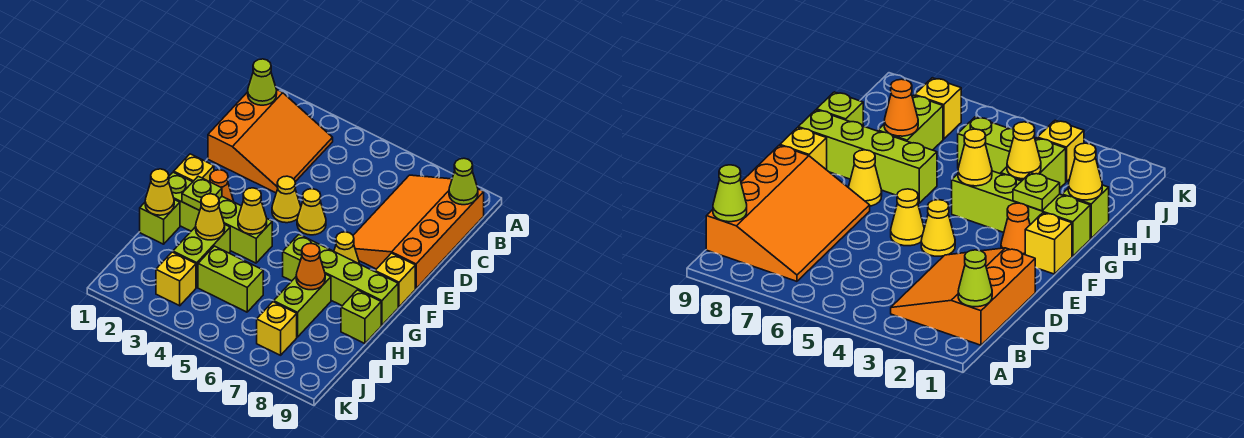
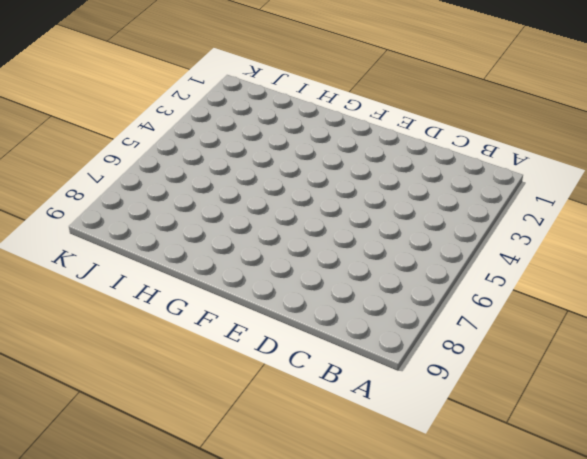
none -> orange slope B1:D3 level 1 top 1
none -> orange slope B7:E9 level 1 top 9
none -> yellow cone E4 level 1

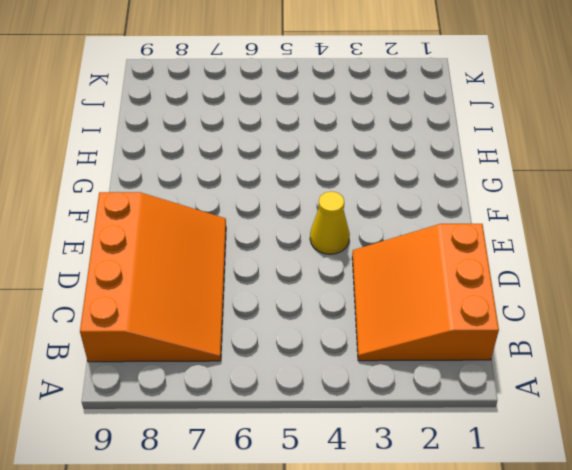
none -> yellow cone E5 level 1
none -> yellow brick F1 level 1
none -> orange cone F2 level 1

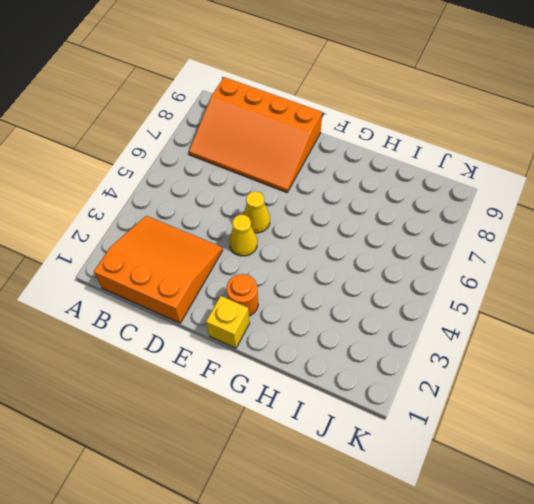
orange round brick F2 level 1 -> orange cone F2 level 1
none -> yellow cone F7 level 1
none -> yellow brick F9 level 1
none -> lime brick G1:G4 level 1

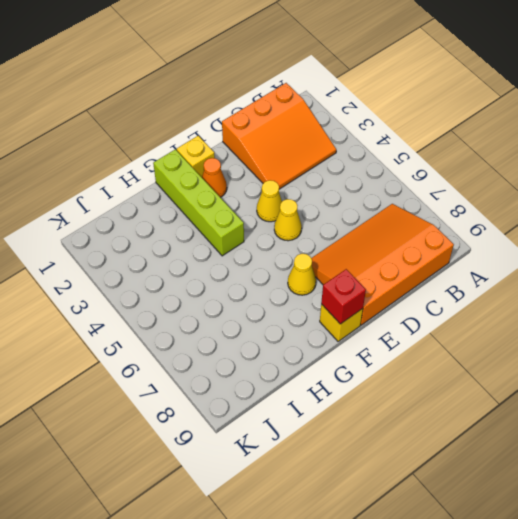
red brick F9 level 2 -> none
none -> lime brick G6:G9 level 1
none -> lime brick H1 level 1
none -> lime brick H3:I3 level 1

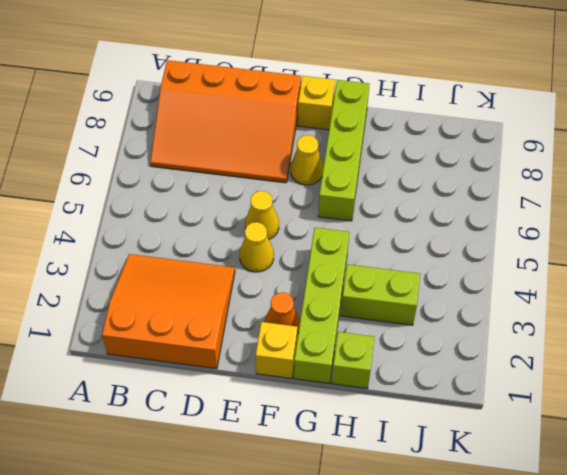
none -> lime brick H7:I7 level 1
none -> lime brick H9 level 1
none -> lime brick I4:I5 level 1

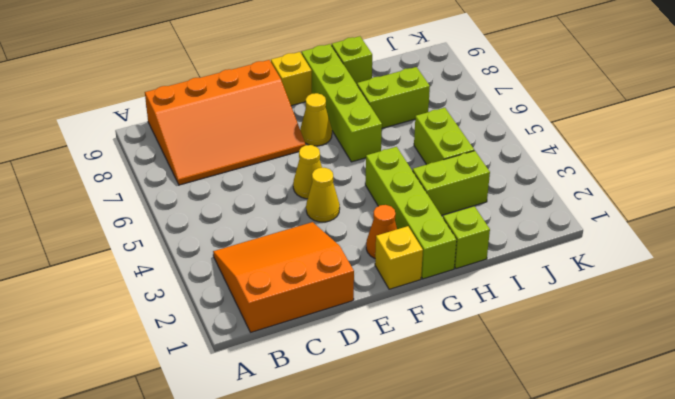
none -> yellow brick J3 level 1
none -> yellow brick J7 level 1
none -> lime cone B1 level 2

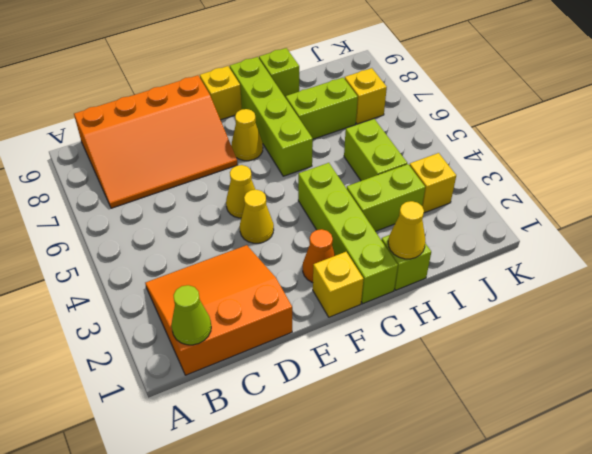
none -> lime cone B9 level 2
none -> lime plate G2 level 2
none -> yellow cone G4 level 2

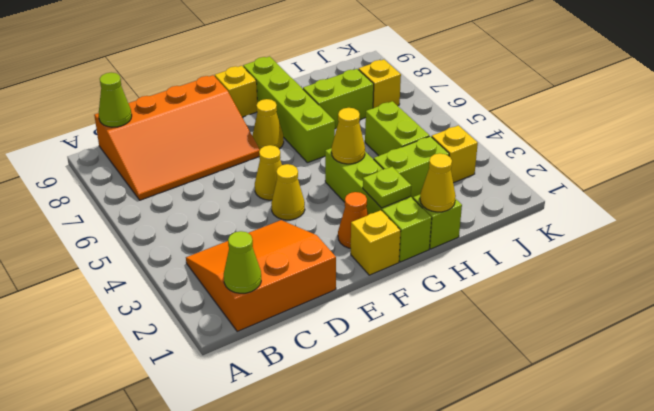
none -> lime brick H9 level 1
none -> yellow cone H3 level 2
none -> orange cone H7 level 2

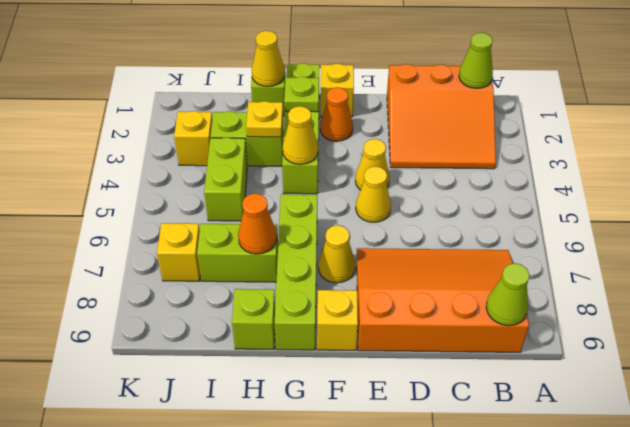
yellow plate H3 level 2 -> yellow cone H3 level 2

